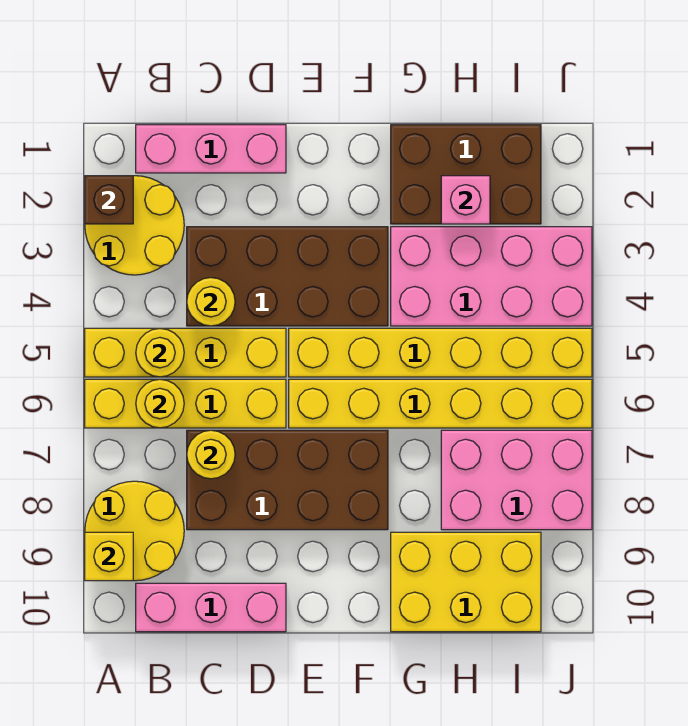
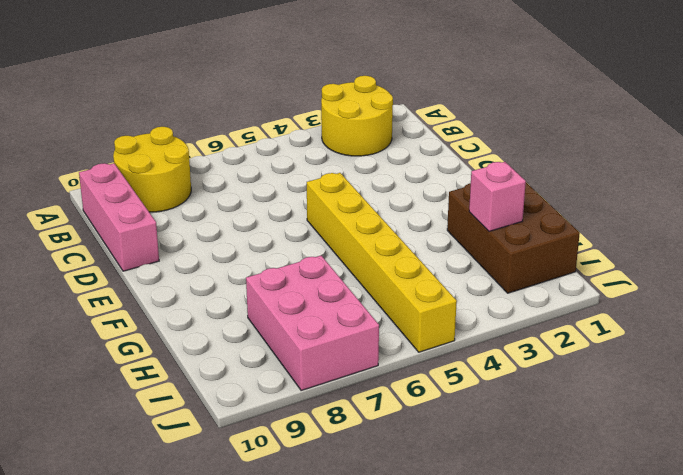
none -> yellow brick A5:D5 level 1
none -> yellow brick A6:D6 level 1
none -> pink brick B1:D1 level 1

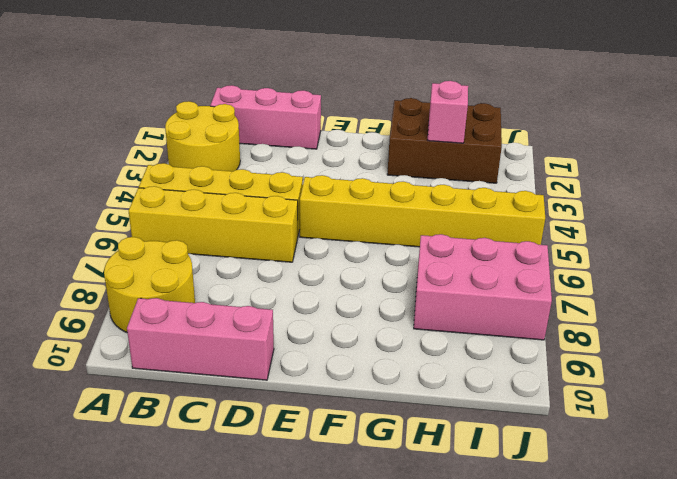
none -> brown brick C3:F4 level 1
none -> brown brick C7:F8 level 1
none -> yellow brick E6:J6 level 1

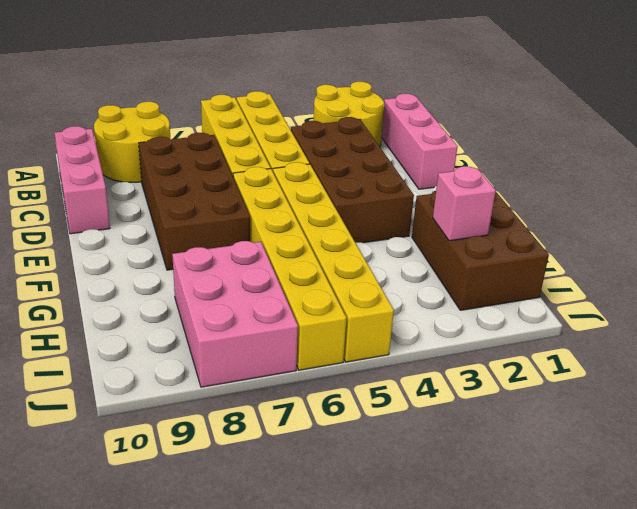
none -> pink brick G3:J4 level 1
none -> yellow brick G9:I10 level 1
none -> brown brick A2 level 2

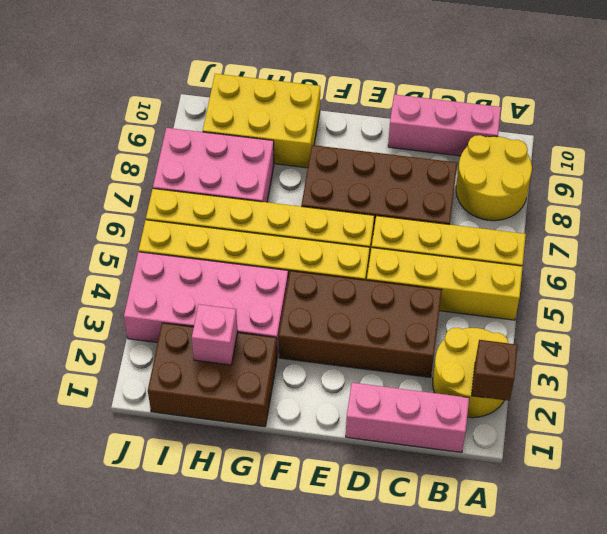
none -> yellow brick A9 level 2
none -> yellow round brick B5 level 2
none -> yellow round brick B6 level 2

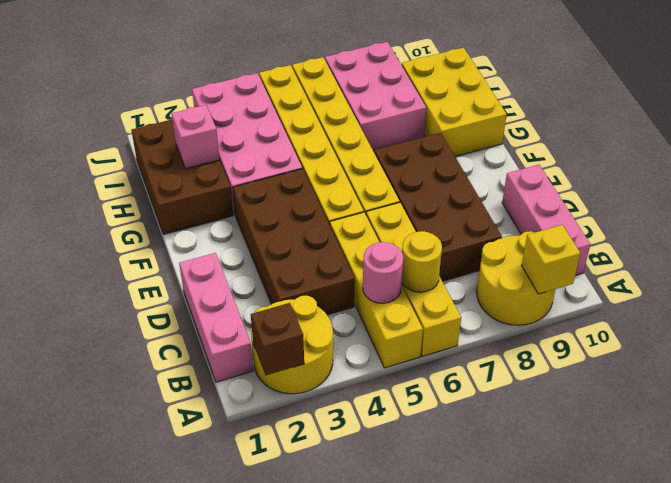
pink round brick B5 level 2 -> yellow round brick B5 level 2
none -> yellow round brick C4 level 2
none -> yellow round brick C7 level 2

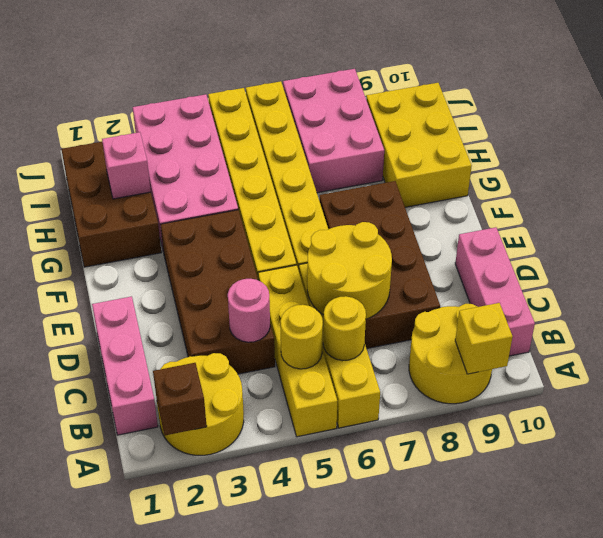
pink round brick C4 level 2 -> yellow round brick C4 level 2
yellow round brick C6:D7 level 2 -> yellow round brick C7 level 2

